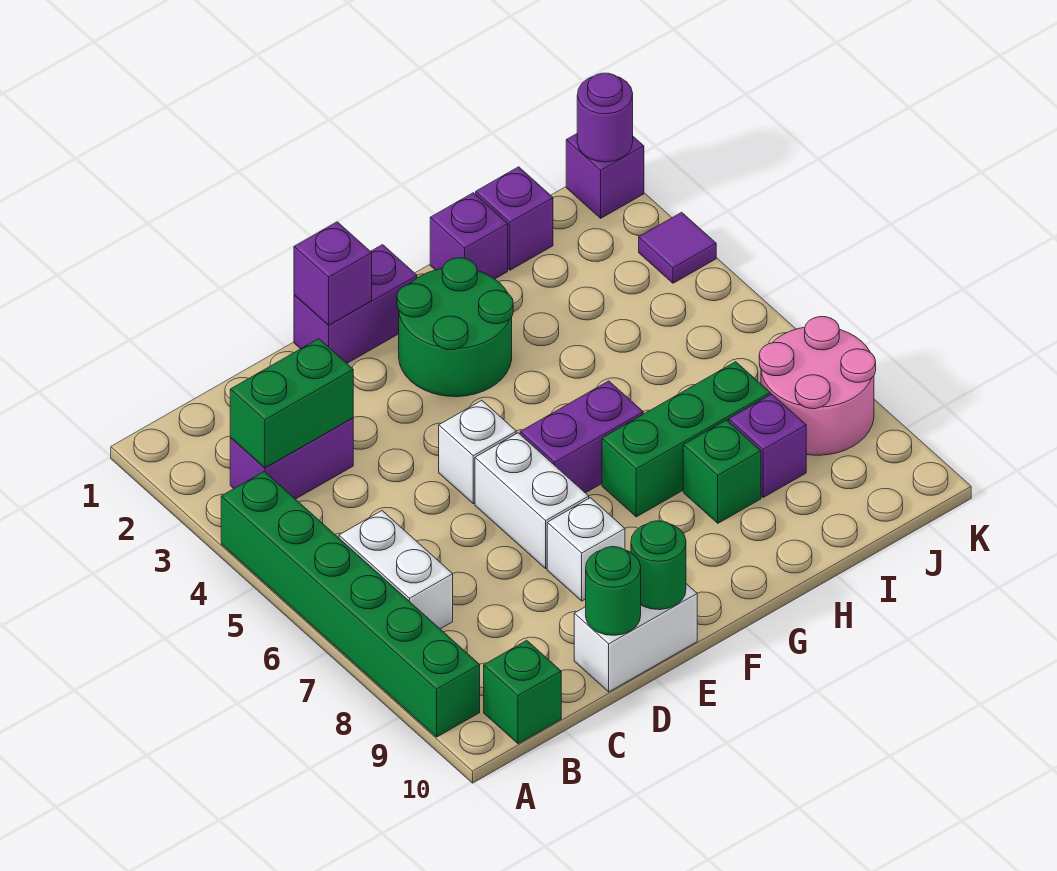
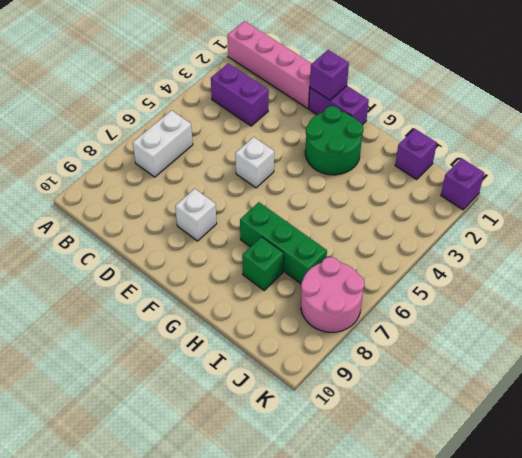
pink brick A1:D1 level 1 -> none
none -> green brick A4:A9 level 1
none -> green brick B10 level 1
none -> white brick D10:E10 level 1

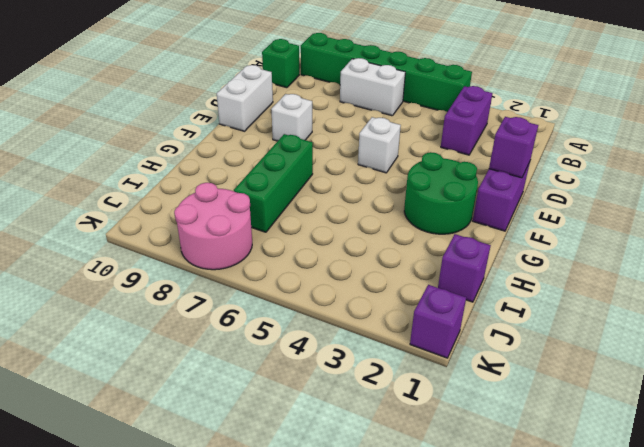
none -> white brick E6:E7 level 1
none -> purple brick F6:G6 level 1
none -> purple brick H1 level 1

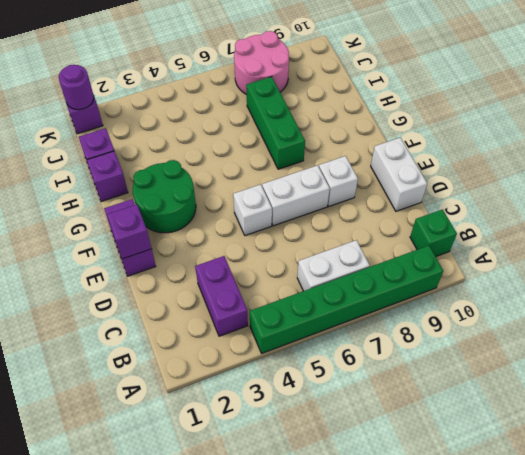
none -> purple brick F6:G6 level 1
none -> green brick H8 level 1
none -> purple brick I8 level 1

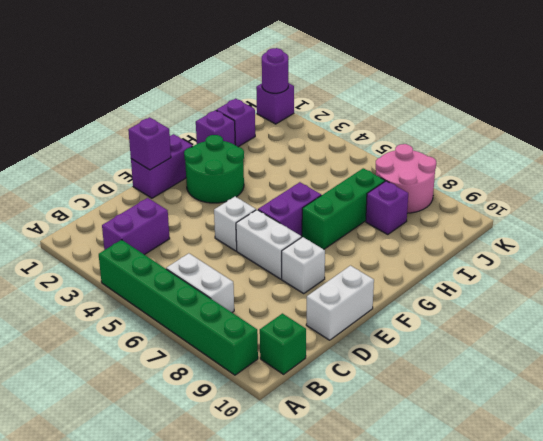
none -> green brick H8 level 1
none -> purple tile K3 level 1
none -> green brick B3:C3 level 2

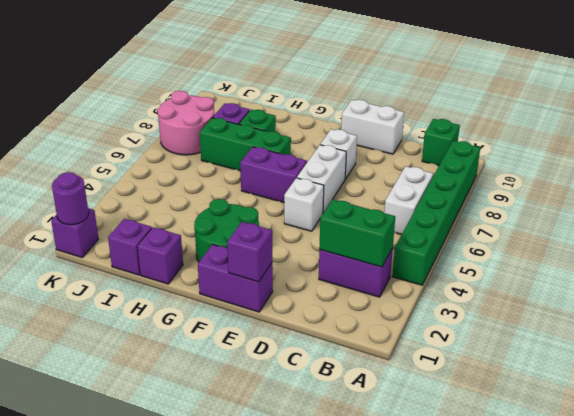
none -> purple tile K3 level 1
none -> green round brick D10 level 2
none -> green round brick E10 level 2

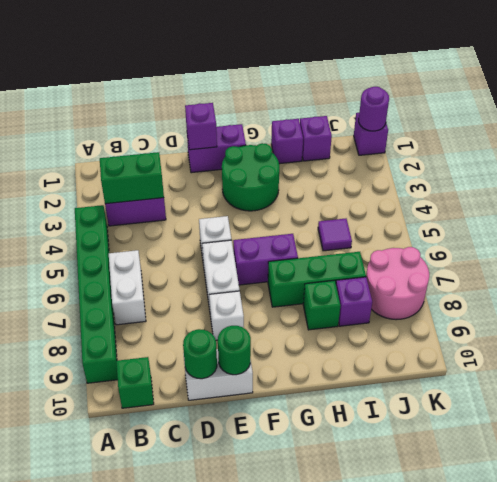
purple tile I5 level 1 -> purple tile K3 level 1

